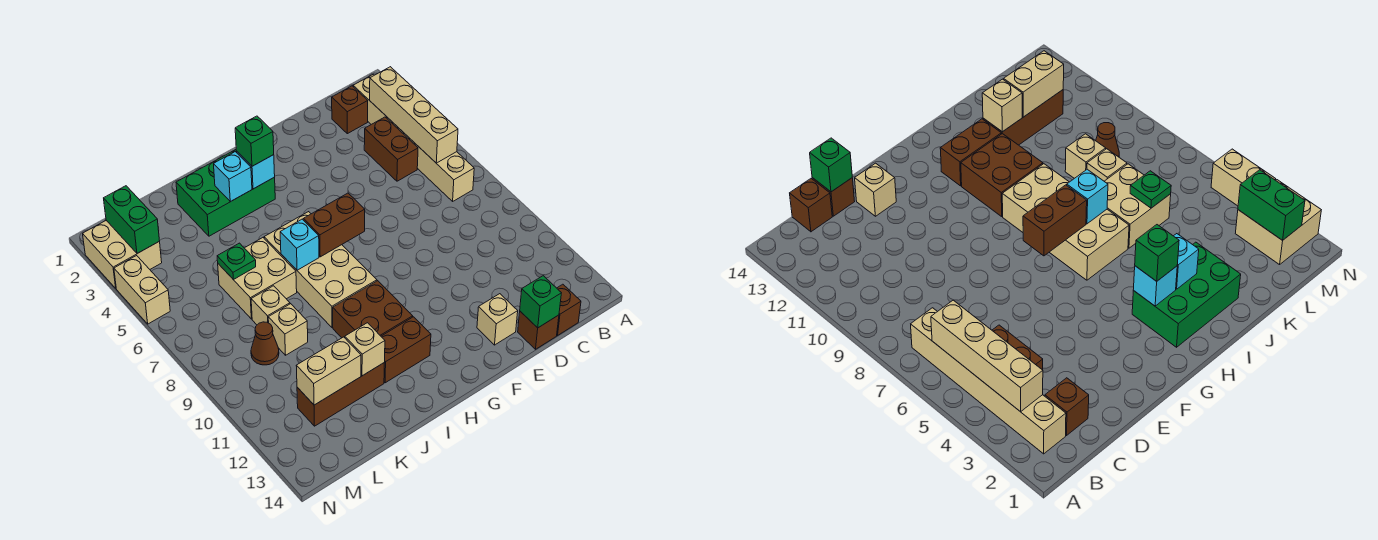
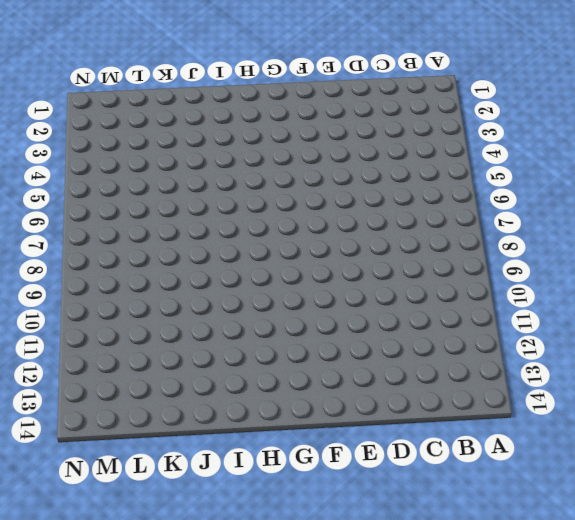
none -> tan brick B2:B7 level 1
none -> brown brick C2 level 1
none -> brown brick C4:C5 level 1

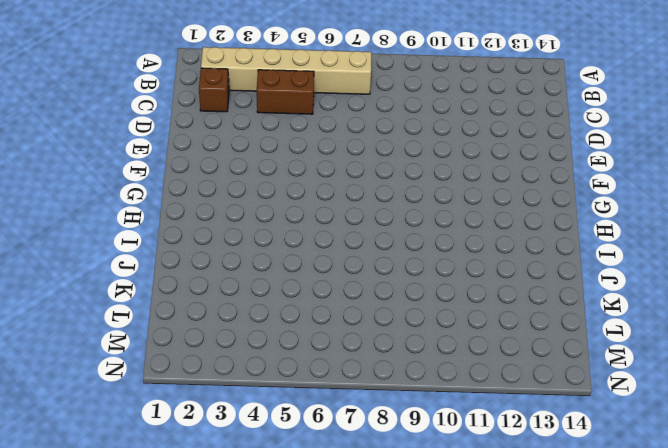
none -> brown brick C14 level 1
none -> brown brick D14 level 1
none -> tan brick E13 level 1

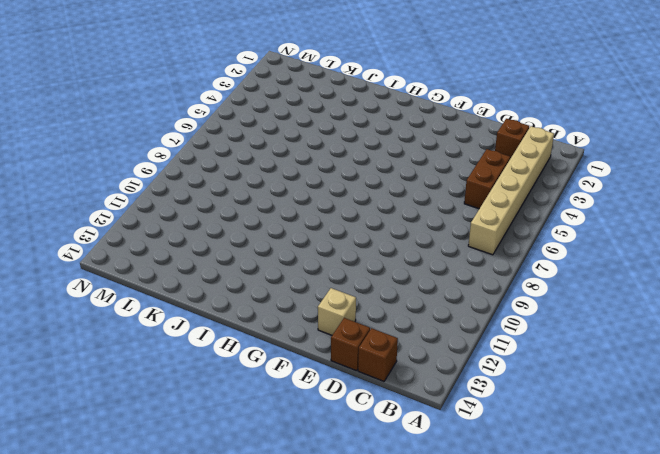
none -> green brick H2:J3 level 1
none -> tan brick H6:I9 level 1
none -> brown brick H10:I11 level 1

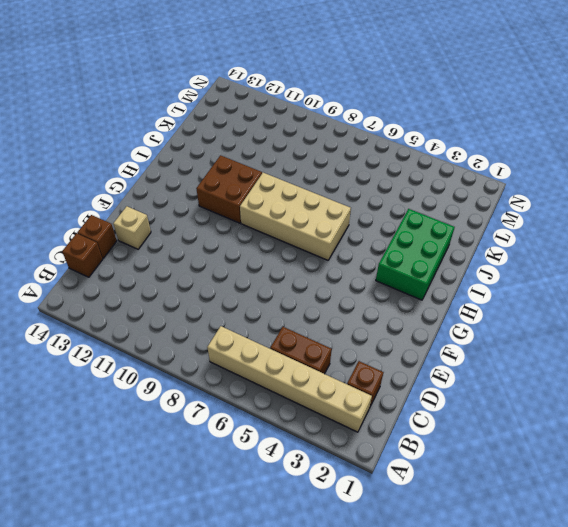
none -> brown brick H12:I12 level 1
none -> tan brick J6:K7 level 1
none -> brown brick J12:L12 level 1

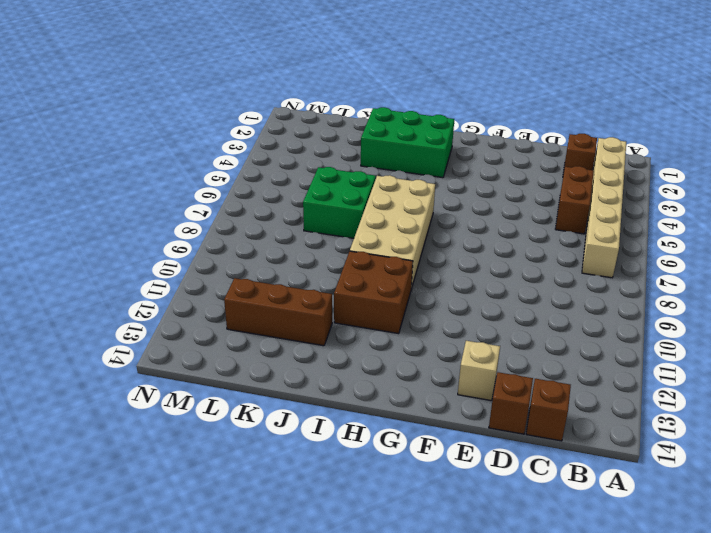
green brick J6:K7 level 1 -> tan brick J6:K7 level 1
none -> brown brick H12:I12 level 1
none -> tan brick K8 level 1
none -> tan brick K9 level 1

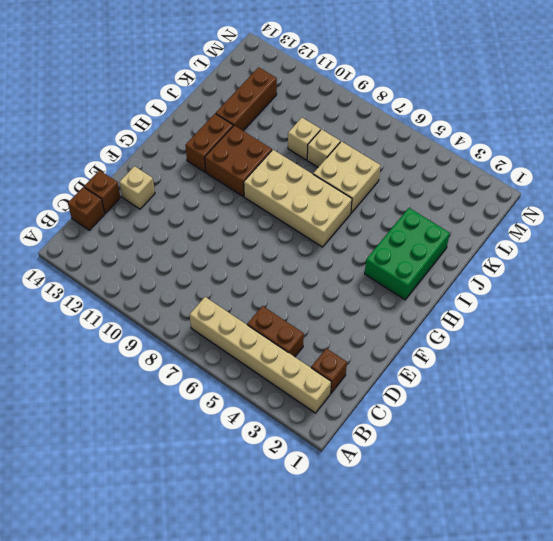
none -> brown cone L9 level 1
none -> tan brick M2:N3 level 1
none -> tan brick N4:N5 level 1

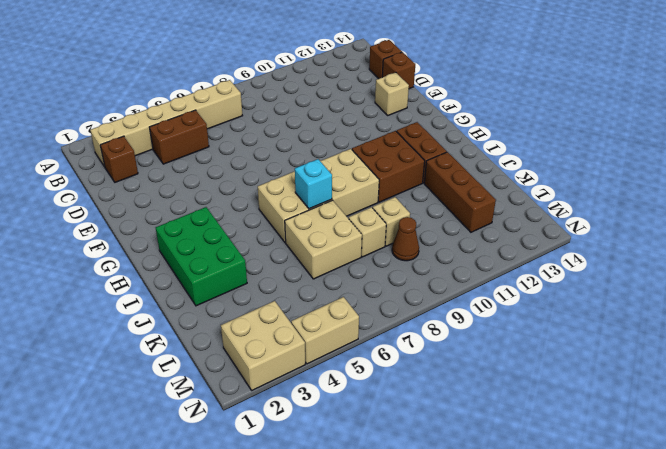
none -> tan brick B3:B6 level 2
none -> green brick D14 level 2
none -> brown brick G7:H7 level 2

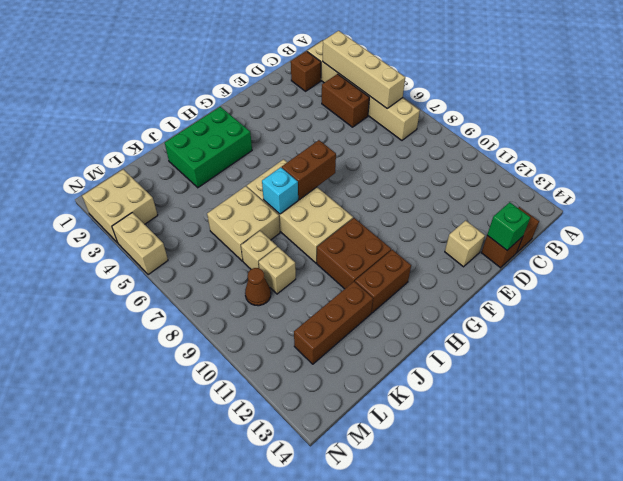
none -> cyan brick H3 level 2
none -> cyan brick I3 level 2
none -> tan brick J12 level 2

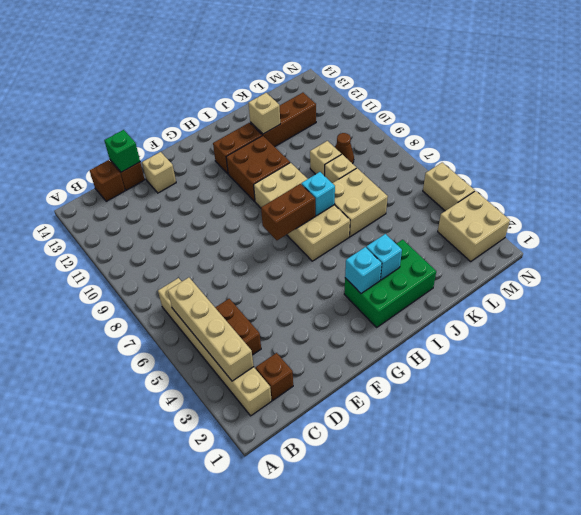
none -> green plate K6 level 2
none -> tan brick K12:L12 level 2
none -> green brick M2:M3 level 2

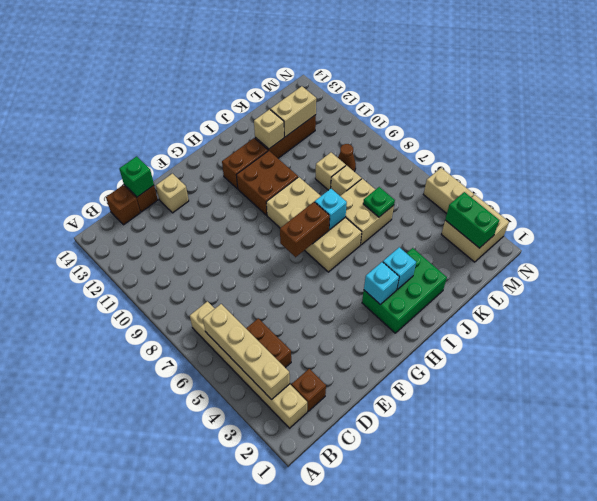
none -> green brick H3 level 3

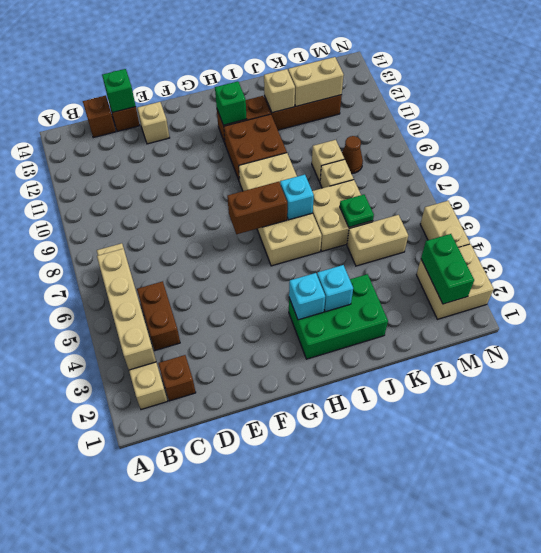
green brick H12 level 2 -> green brick H3 level 3
tan brick K5:L5 level 1 -> none

